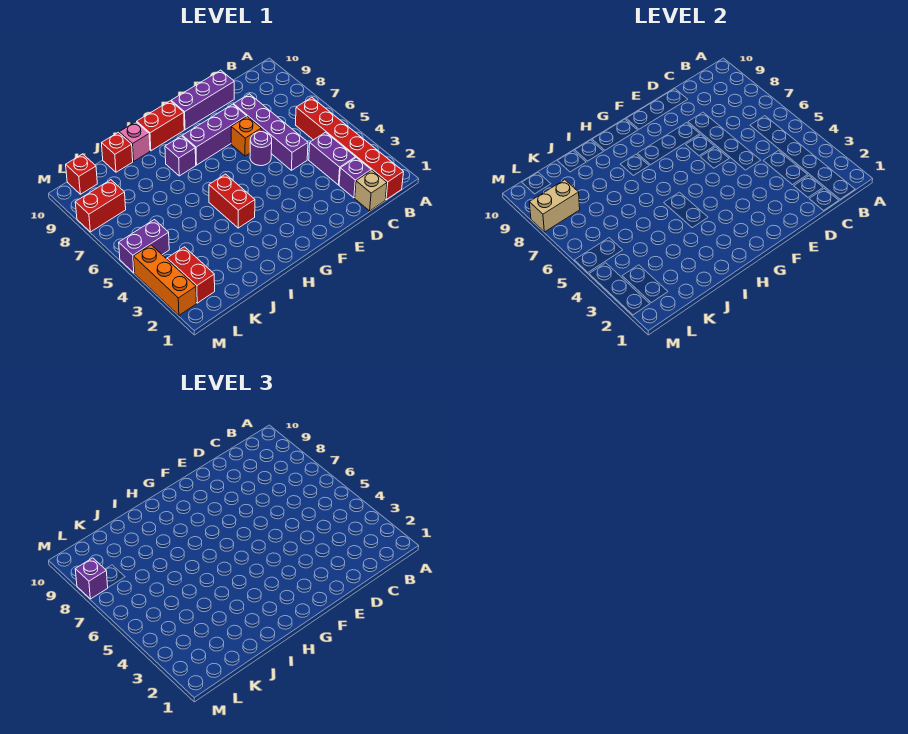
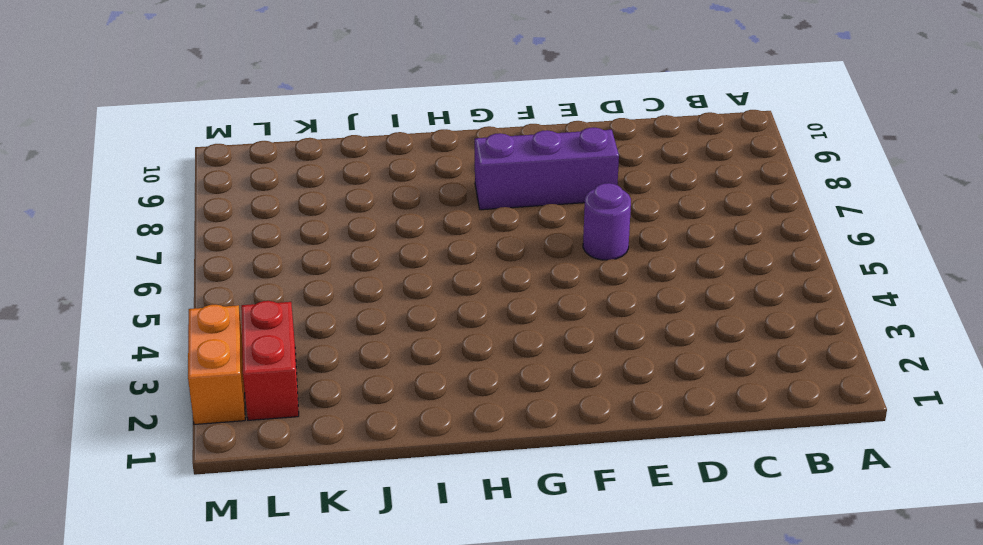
orange brick M2:M3 level 1 -> orange brick M2:M4 level 1
none -> red brick B1:B6 level 1
none -> tan brick C1 level 1
none -> purple brick C2 level 1

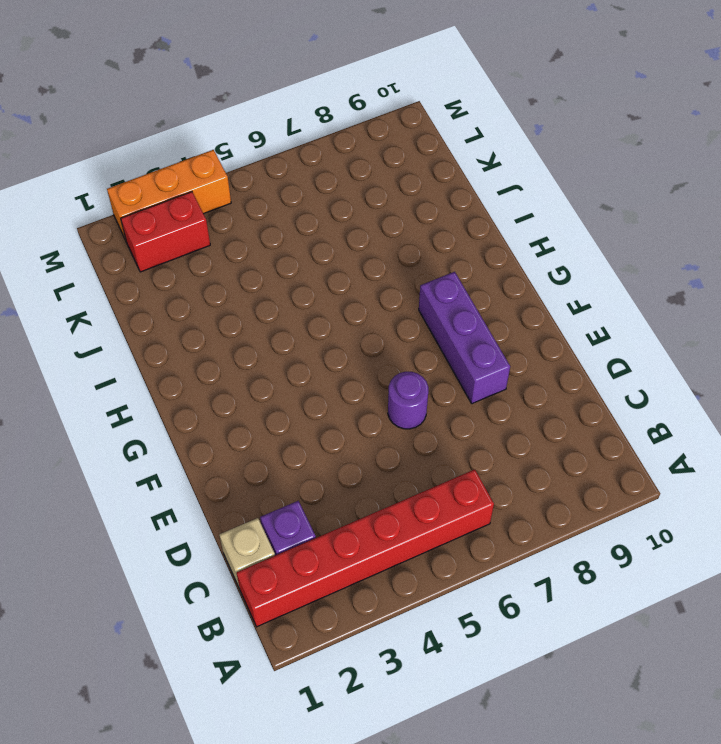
none -> purple brick C3:C4 level 1
none -> purple brick D5:D8 level 1
none -> purple brick D10:F10 level 1

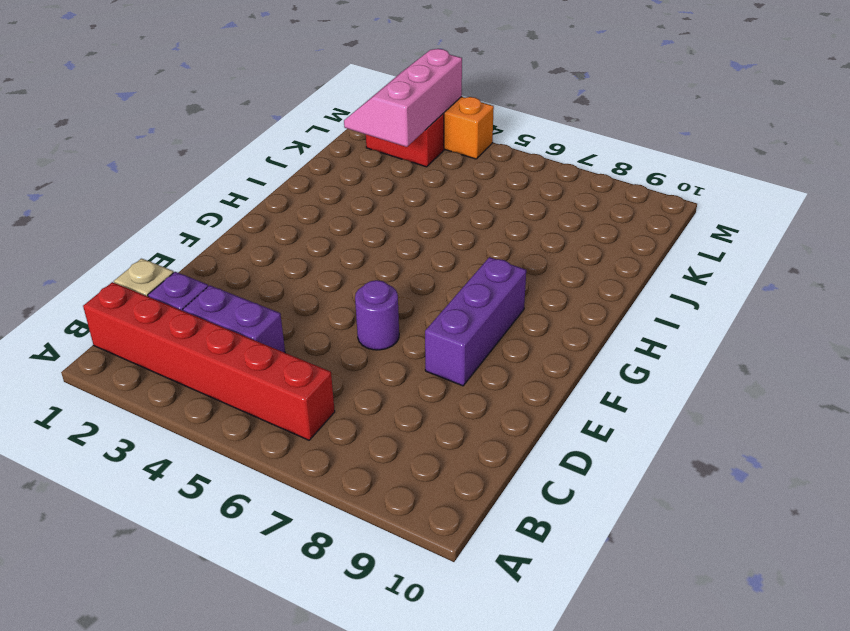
pink slope K2:M3 level 2 top 3 -> none
none -> purple brick D5:D8 level 1
none -> purple brick D10:F10 level 1
none -> orange brick E7 level 1

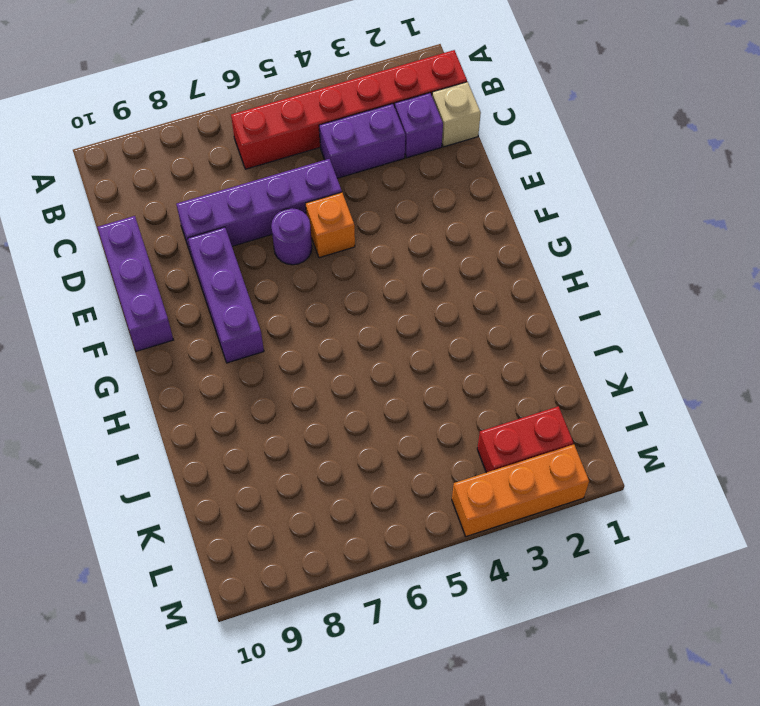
orange brick E5 level 1 -> orange brick E7 level 1
none -> red brick G10:H10 level 1
none -> red brick H4:H5 level 1
none -> purple brick H8 level 1

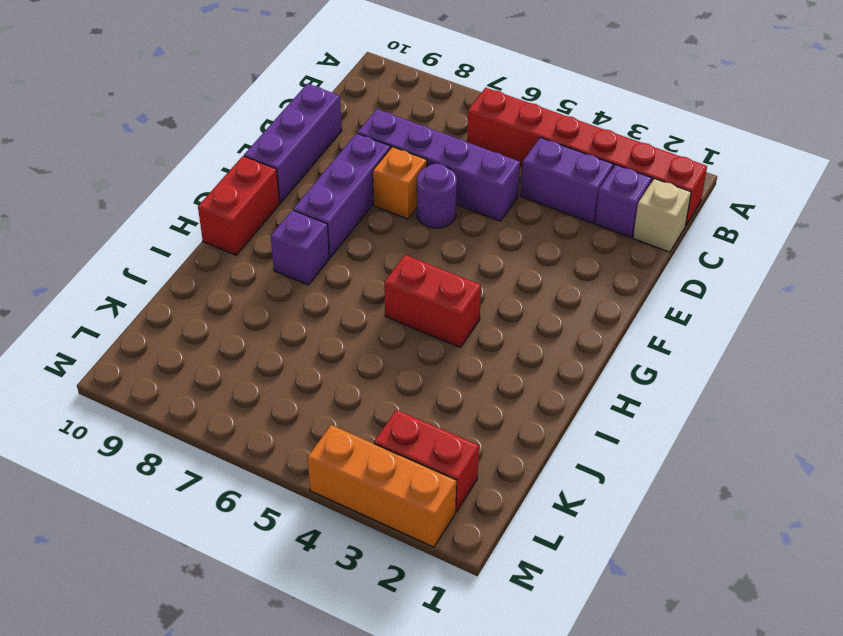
none -> pink brick I10 level 1
none -> red brick J10 level 1
none -> purple brick L5:M5 level 1

